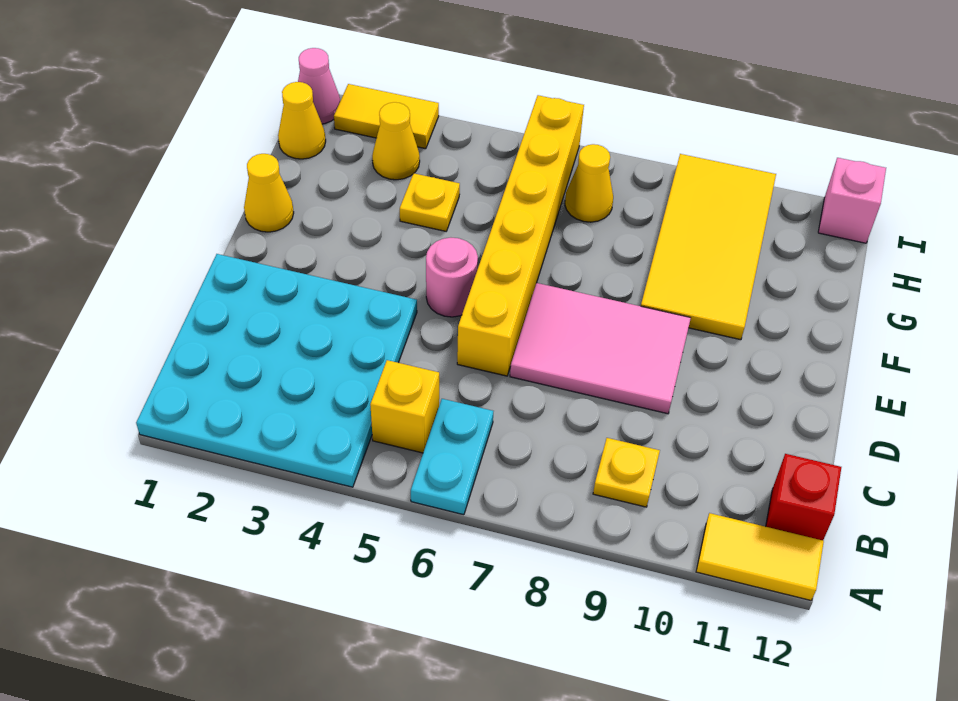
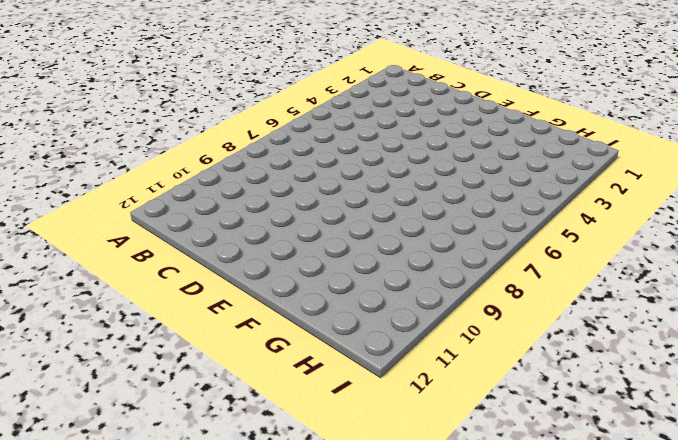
none -> cyan plate A1:D4 level 1
none -> cyan plate A6:B6 level 1
none -> yellow tile A11:A12 level 1

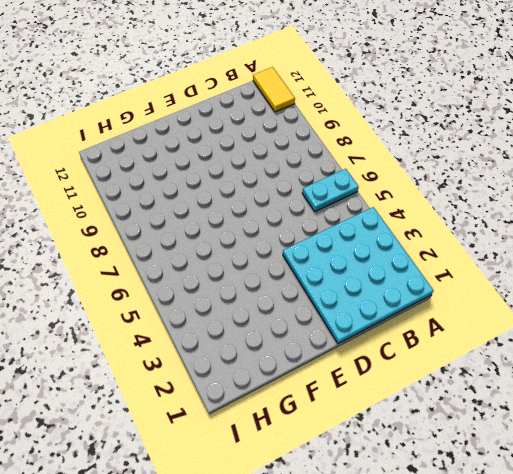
none -> yellow brick B5 level 1
none -> yellow plate B9 level 1
none -> red brick B12 level 1

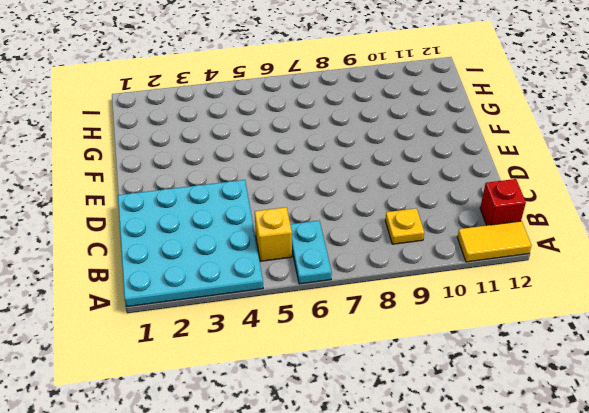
none -> yellow brick D6:I6 level 1
none -> pink tile D7:E9 level 1
none -> pink round brick E5 level 1

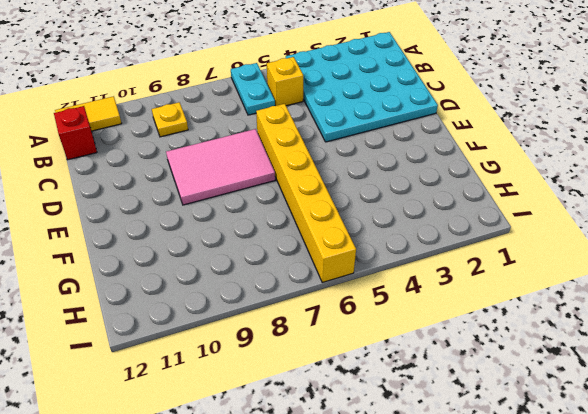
none -> pink round brick E5 level 1
none -> yellow cone F1 level 1
none -> yellow tile F9:I10 level 1

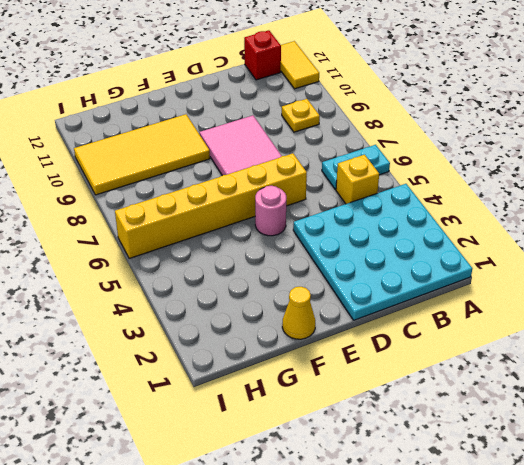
none -> yellow plate G4 level 1
none -> yellow cone H1 level 1
none -> yellow cone H3 level 1

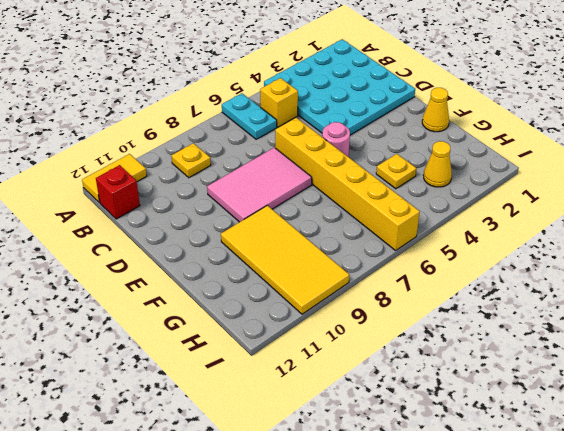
none -> yellow cone H1 level 1
none -> yellow cone H7 level 1
none -> pink cone I1 level 1

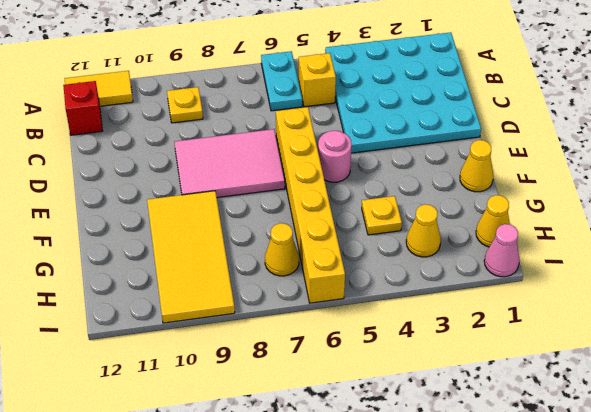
none -> yellow tile I2:I3 level 1
none -> pink brick I12 level 1

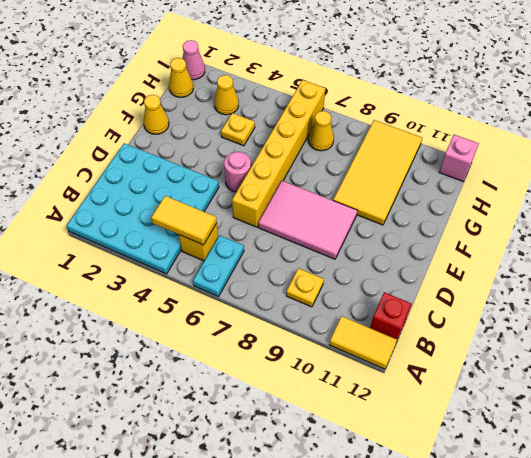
yellow tile B4:B5 level 2 -> yellow tile I2:I3 level 1

